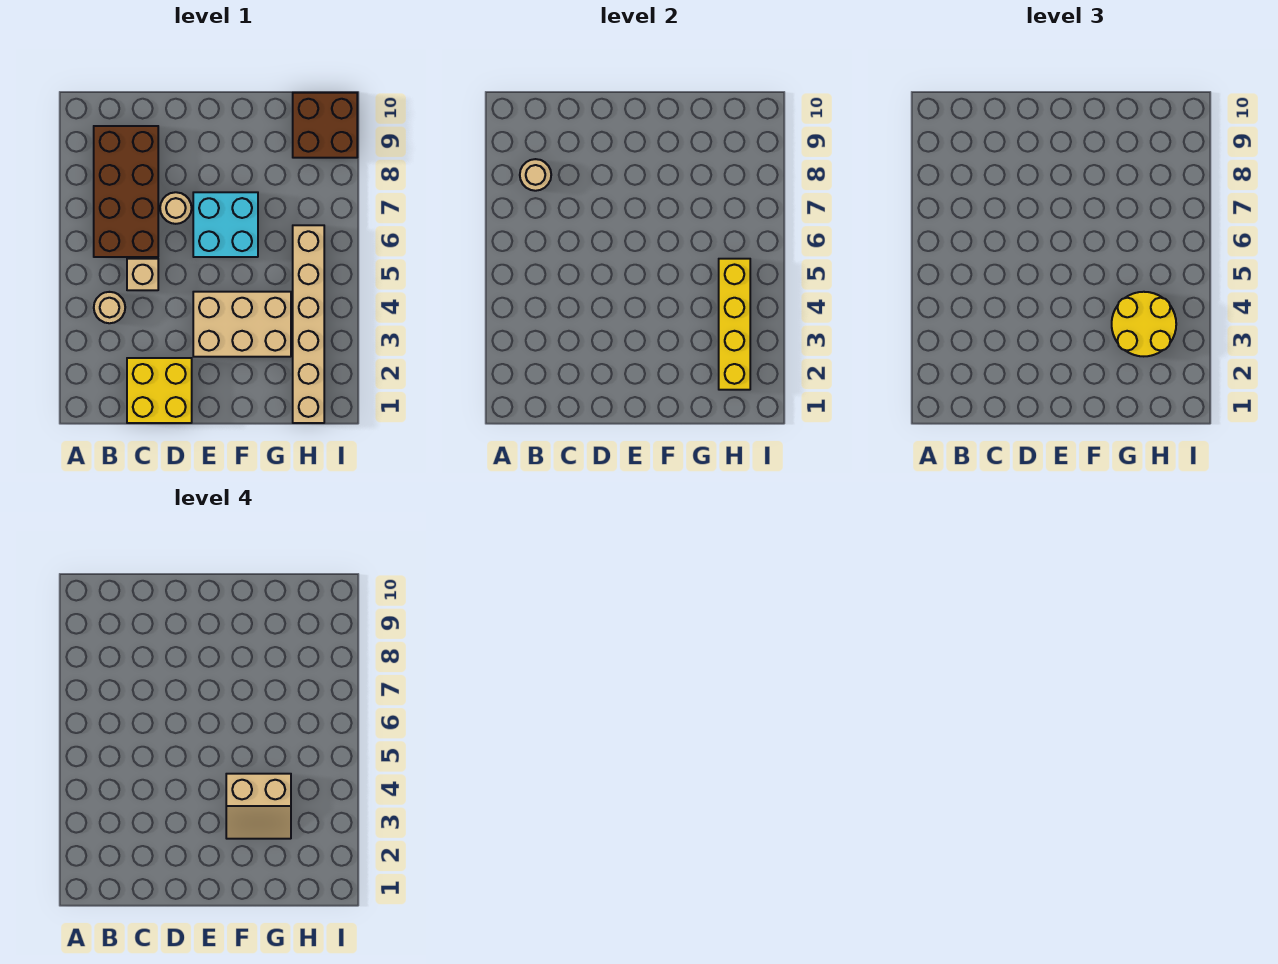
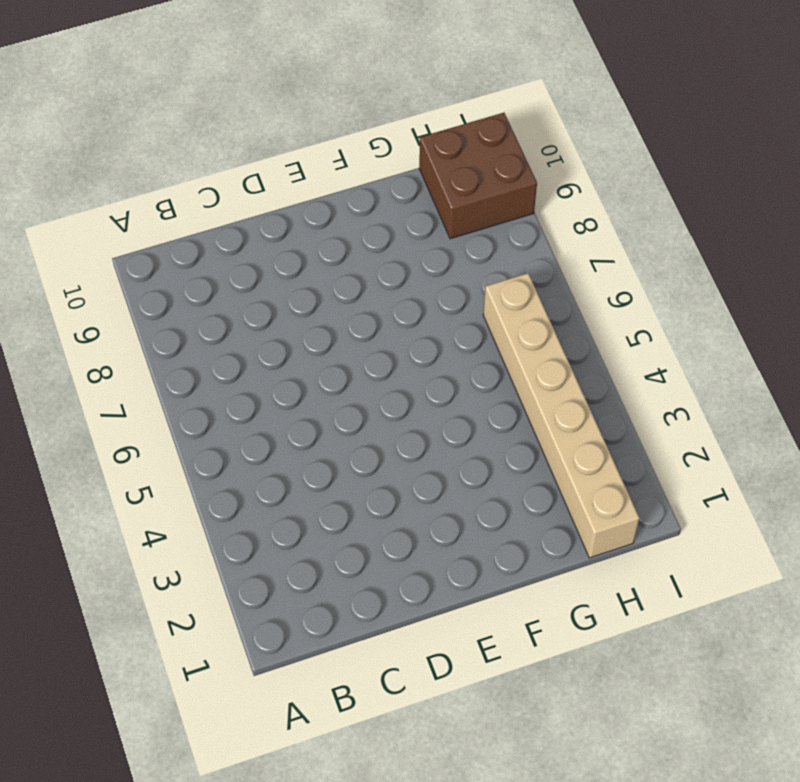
none -> tan round brick B4 level 1
none -> brown brick B6:C9 level 1
none -> yellow brick C1:D2 level 1

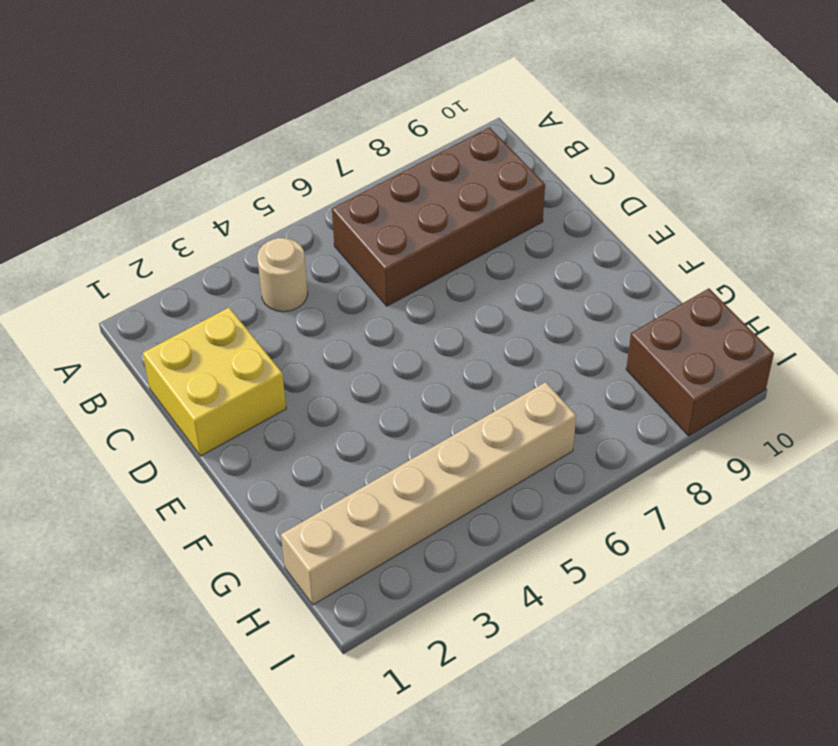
none -> tan brick C5 level 1
none -> tan round brick D7 level 1
none -> tan brick E3:G4 level 1

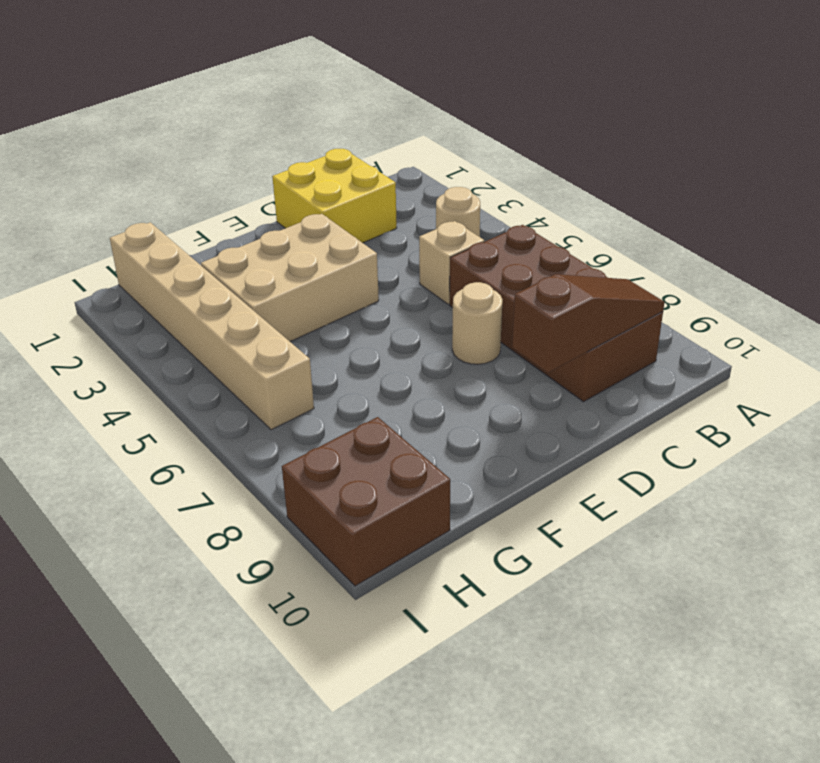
brown slope B9:D9 level 2 top D -> none
none -> cyan brick E6:F7 level 1
none -> tan round brick B8 level 2
none -> yellow brick H2:H5 level 2

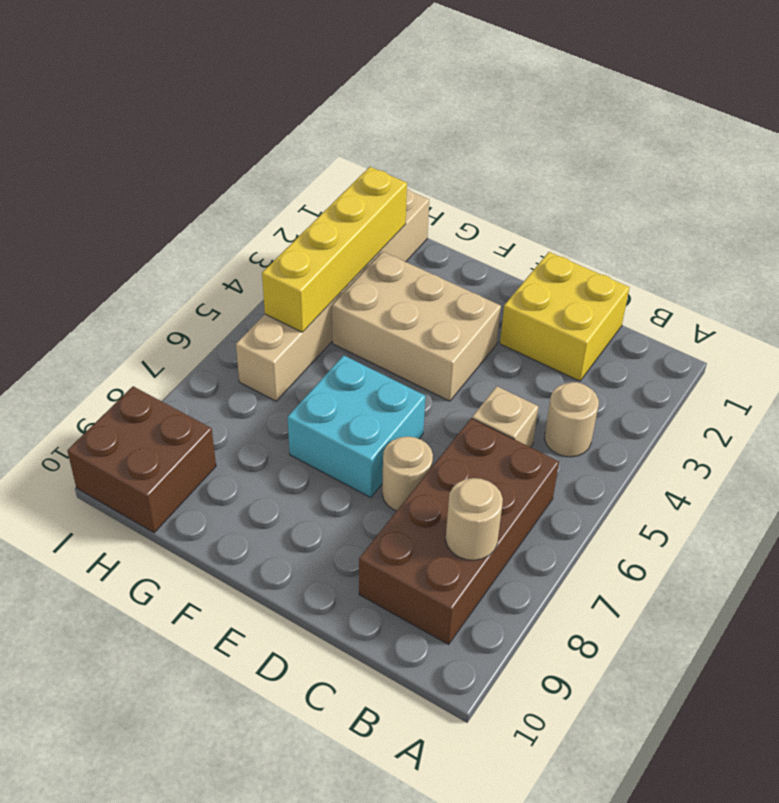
none -> yellow round brick G3:H4 level 3
none -> tan slope F3:G4 level 4 top 4

